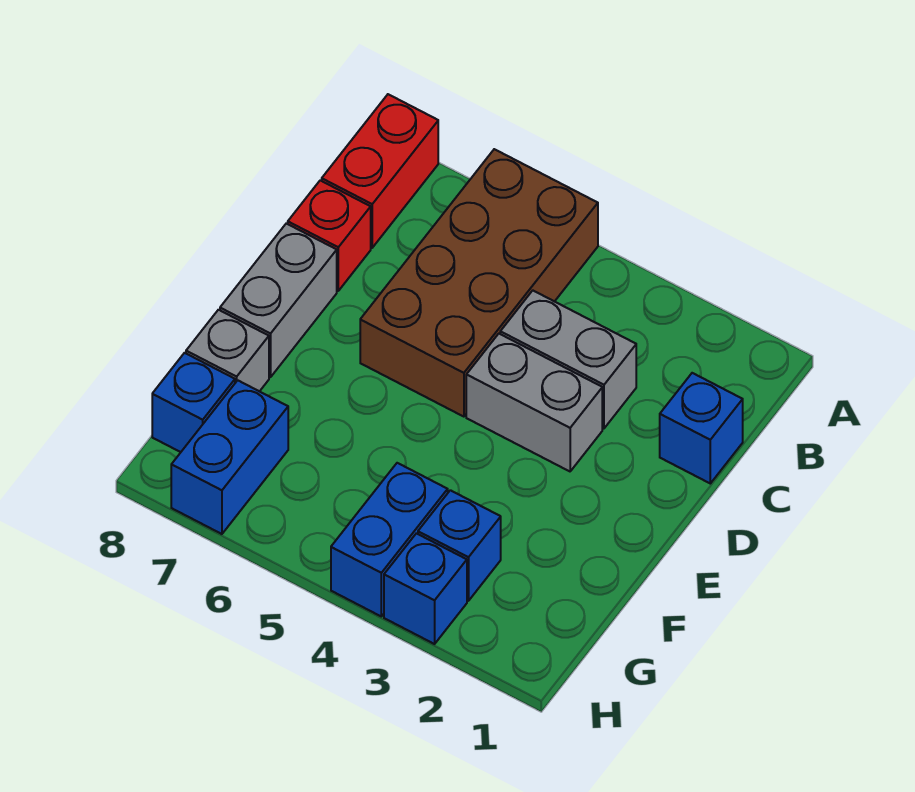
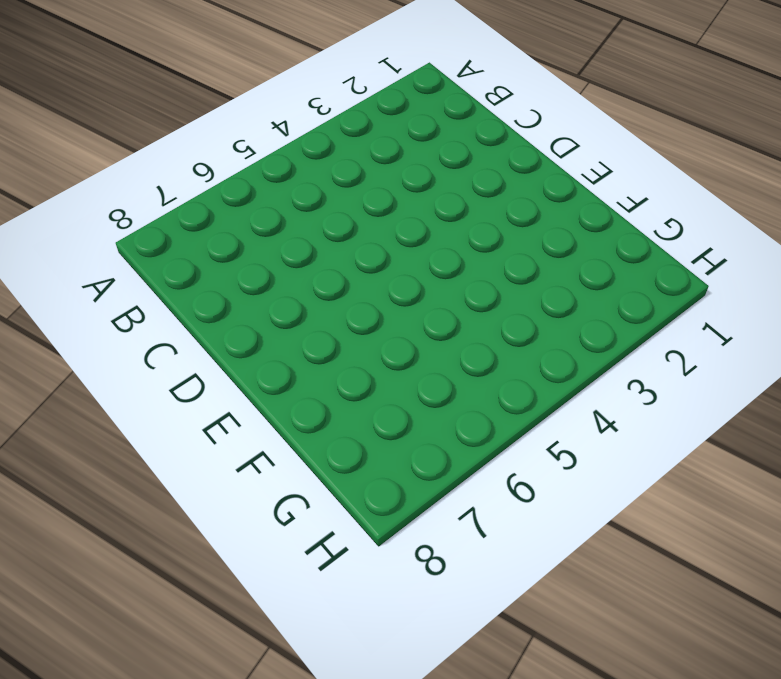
none -> brown brick A5:D6 level 1
none -> red brick A8:B8 level 1
none -> blue brick C1 level 1

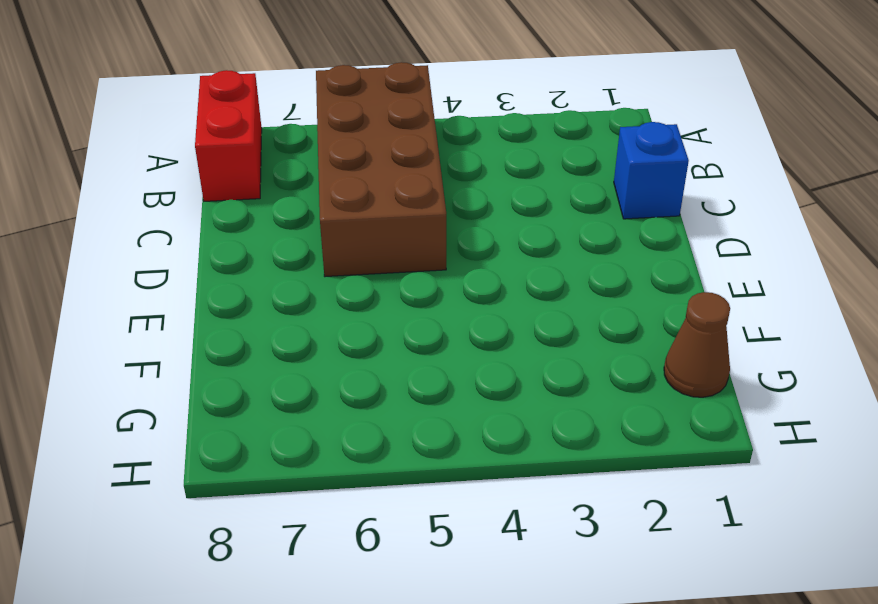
brown cone G1 level 1 -> none
none -> grey brick C3:C4 level 1
none -> red brick C8 level 1
none -> grey brick D3:D4 level 1

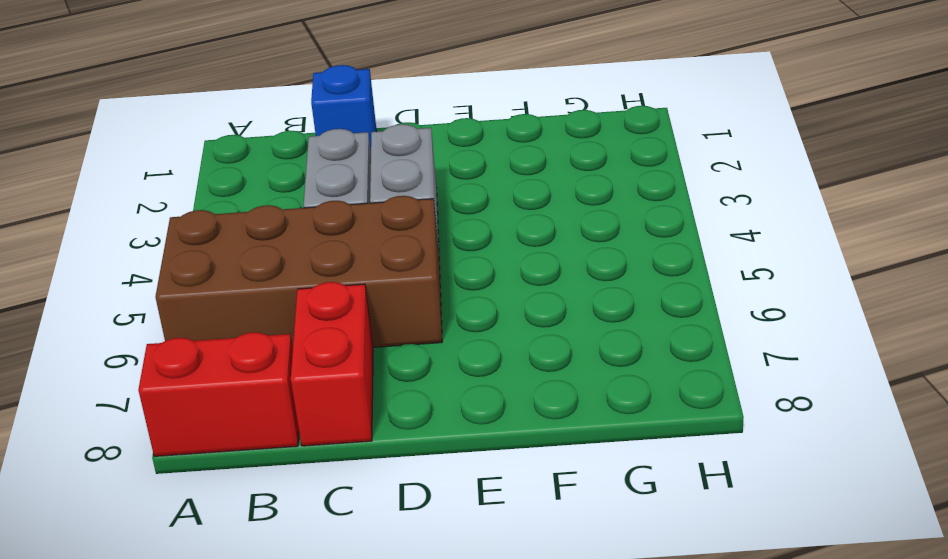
red brick C7:C8 level 1 -> red brick C8 level 1
none -> grey brick D8:E8 level 1
none -> grey brick F8 level 1
none -> blue brick G3 level 1

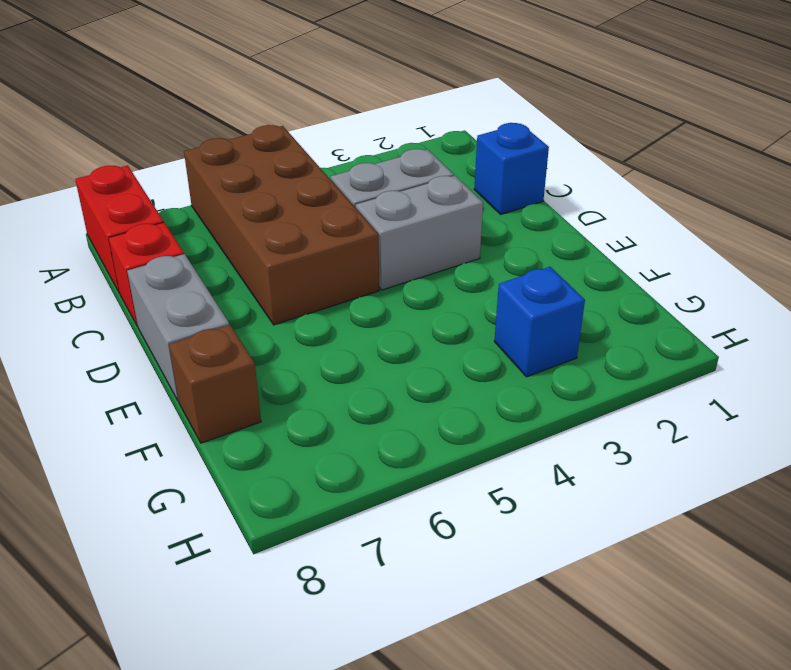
brown brick F8 level 1 -> grey brick F8 level 1
none -> blue brick G4:H4 level 1
none -> blue brick G7:H7 level 1
none -> blue brick G8 level 1

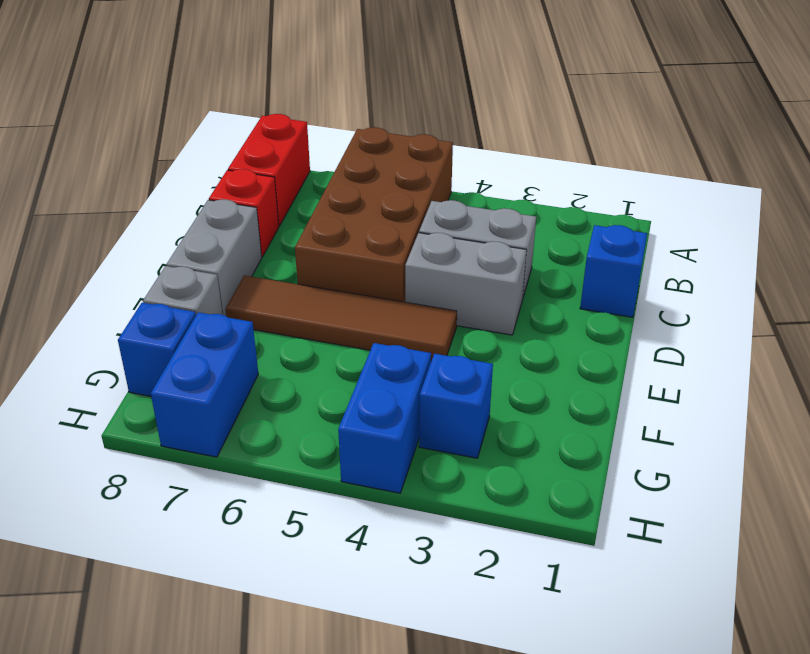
brown tile E4:E7 level 1 -> none
none -> blue brick H3 level 1

